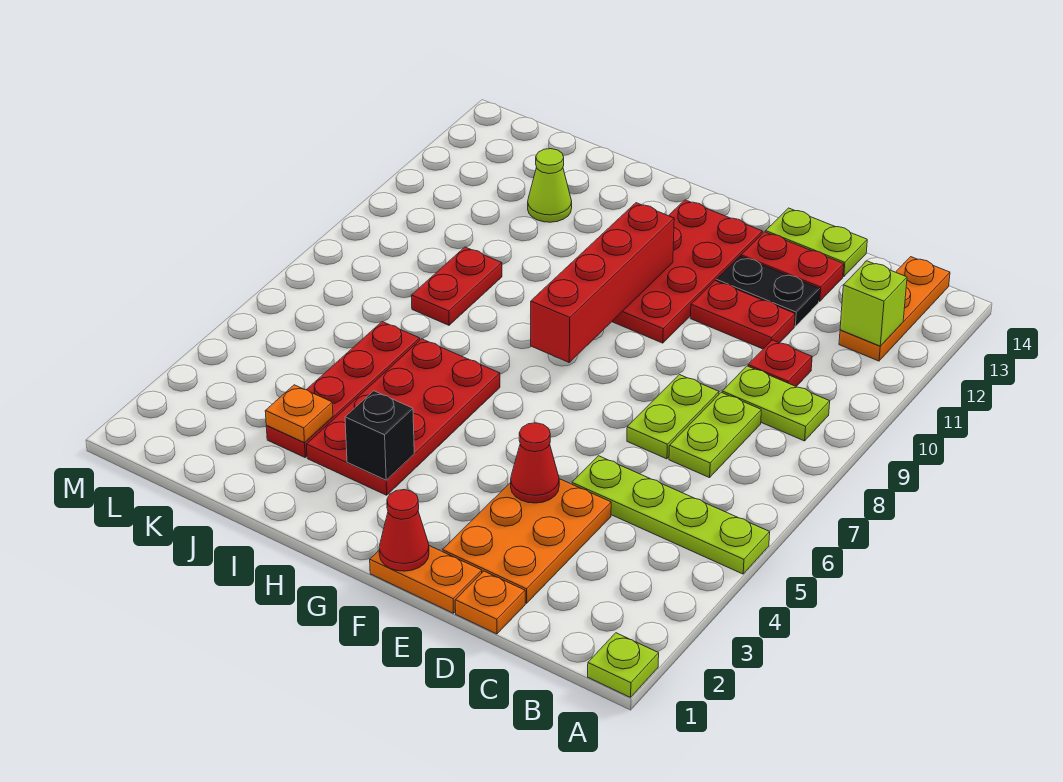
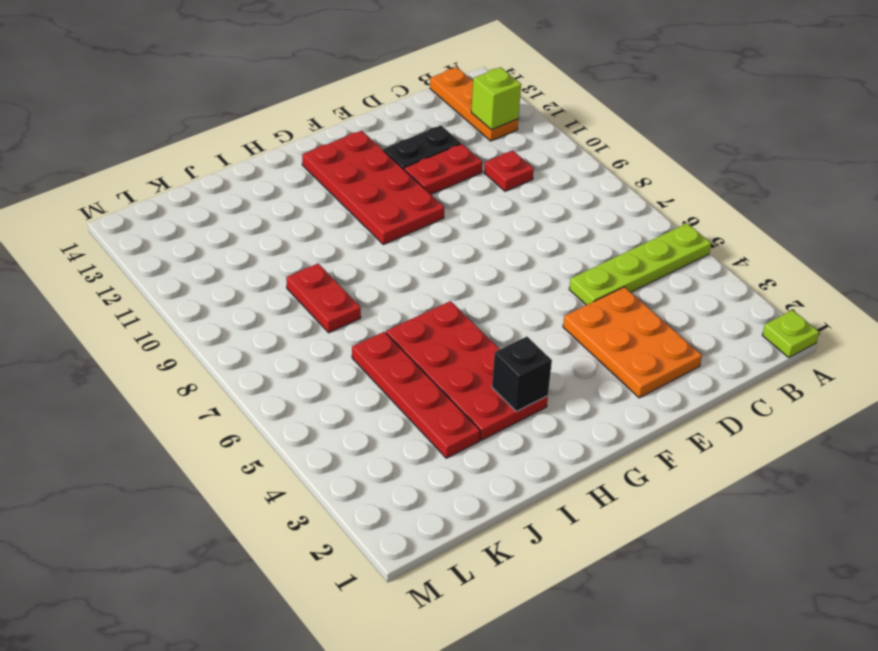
none -> lime plate B9:C9 level 1
none -> lime plate C7:C8 level 1
none -> orange plate D1 level 1

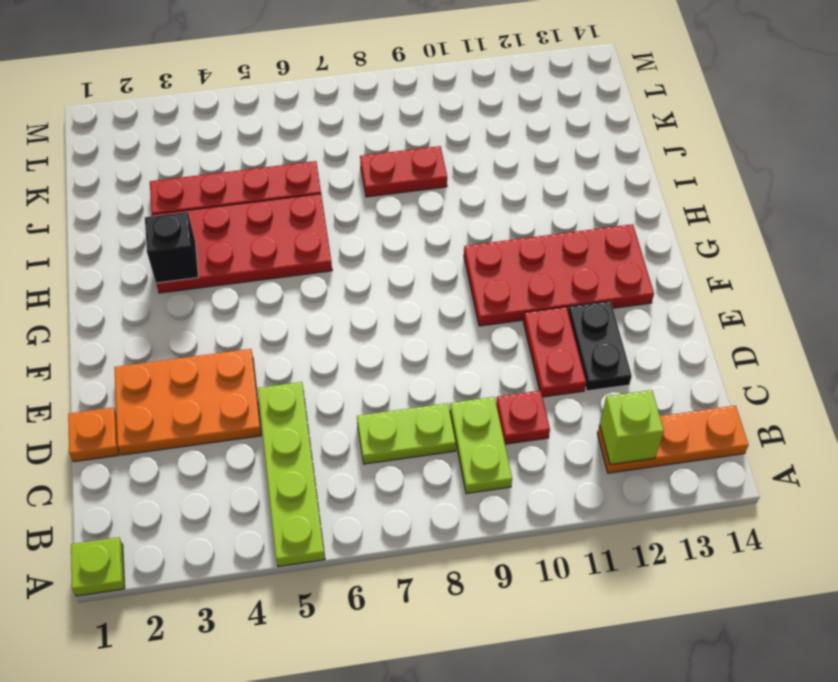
none -> lime plate D7:D8 level 1
none -> red plate D13:E13 level 1
none -> lime plate D14:E14 level 1

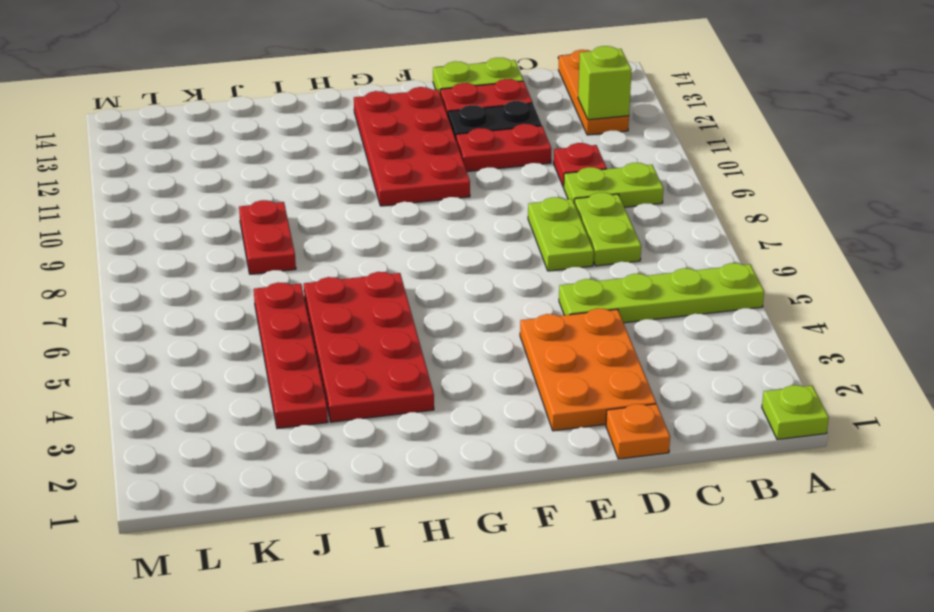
none -> orange plate E1:F1 level 1
none -> lime cone J12 level 1
none -> red cone E4 level 2

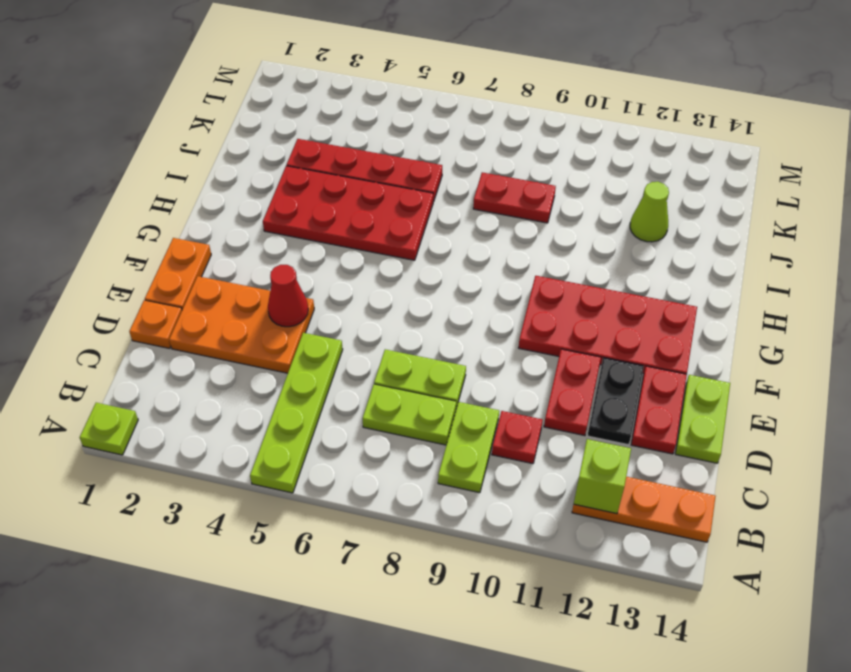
none -> red cone F1 level 2
none -> red brick G8:G11 level 2
none -> black brick H3 level 2

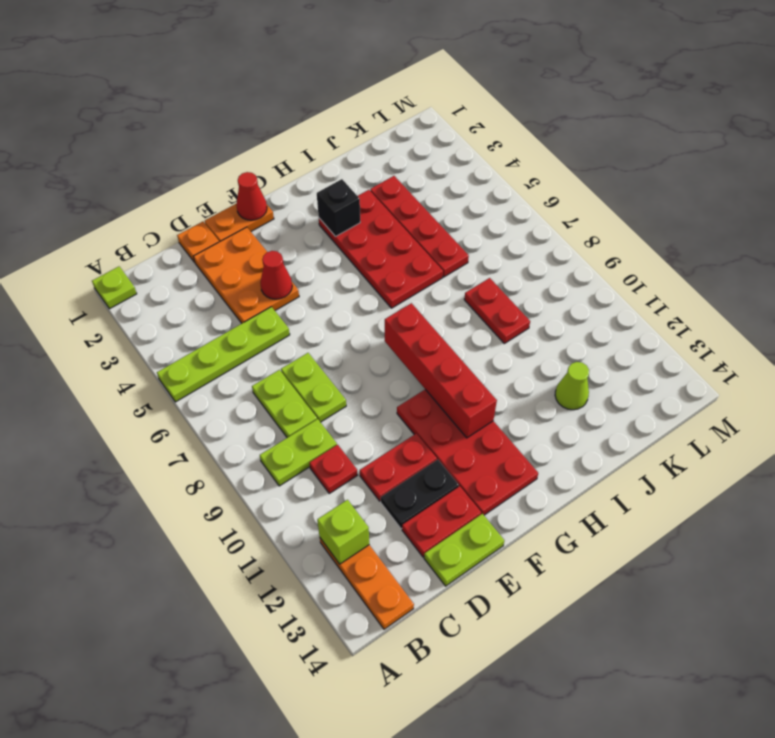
none -> orange plate J3 level 2

